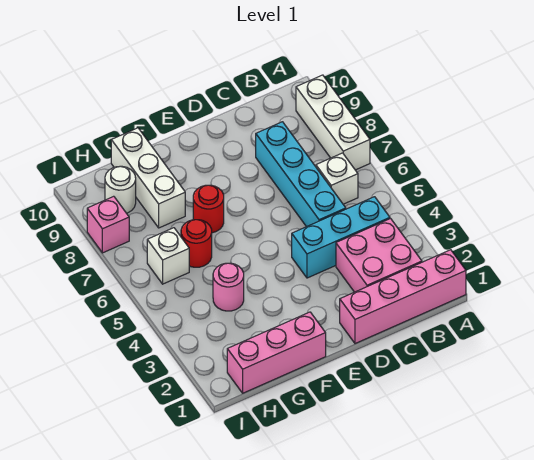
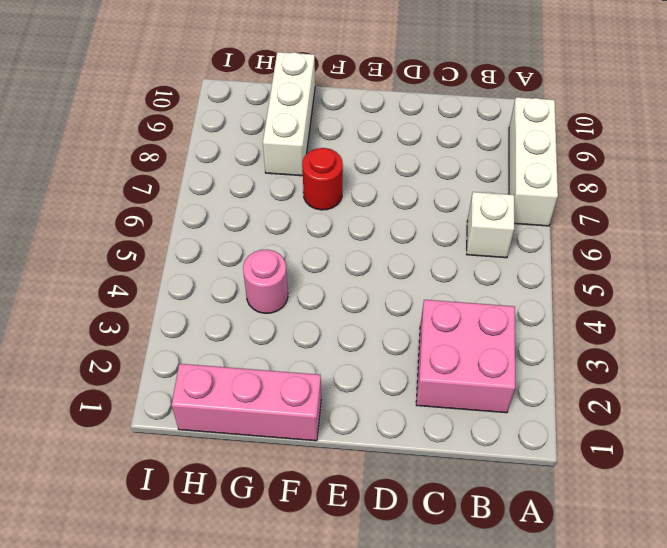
none -> pink brick A1:D1 level 1
none -> cyan brick B4:D4 level 1
none -> cyan brick C5:C8 level 1

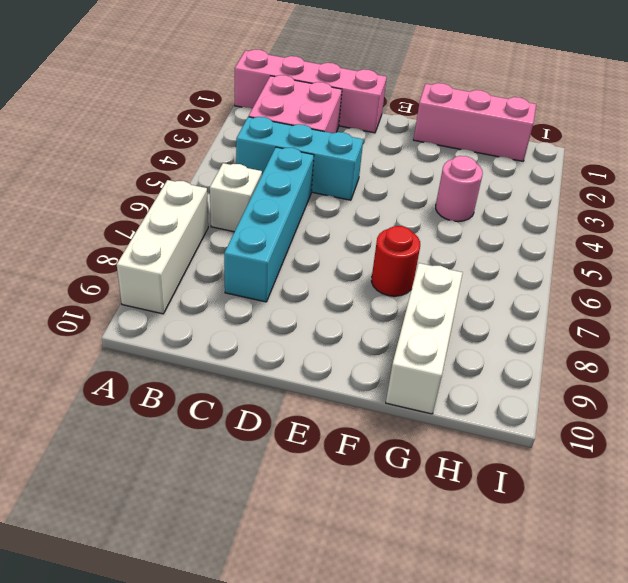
none -> red round brick G6 level 1
none -> white brick H6 level 1
none -> white round brick H9 level 1

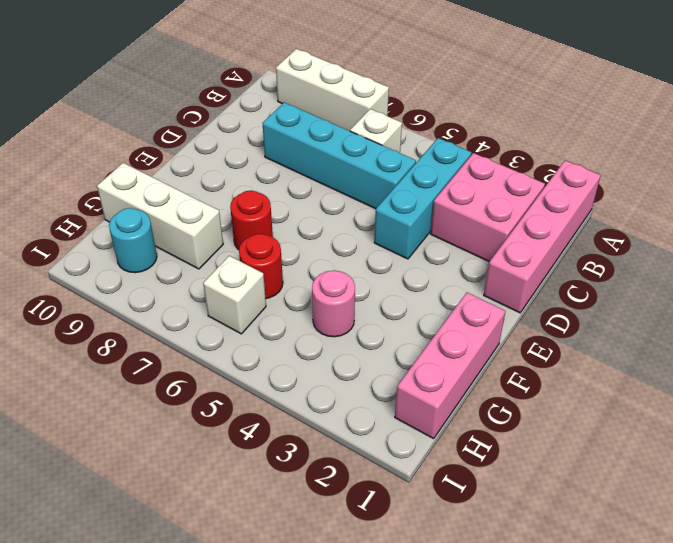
cyan round brick H9 level 1 -> white round brick H9 level 1
none -> pink brick I8 level 1

